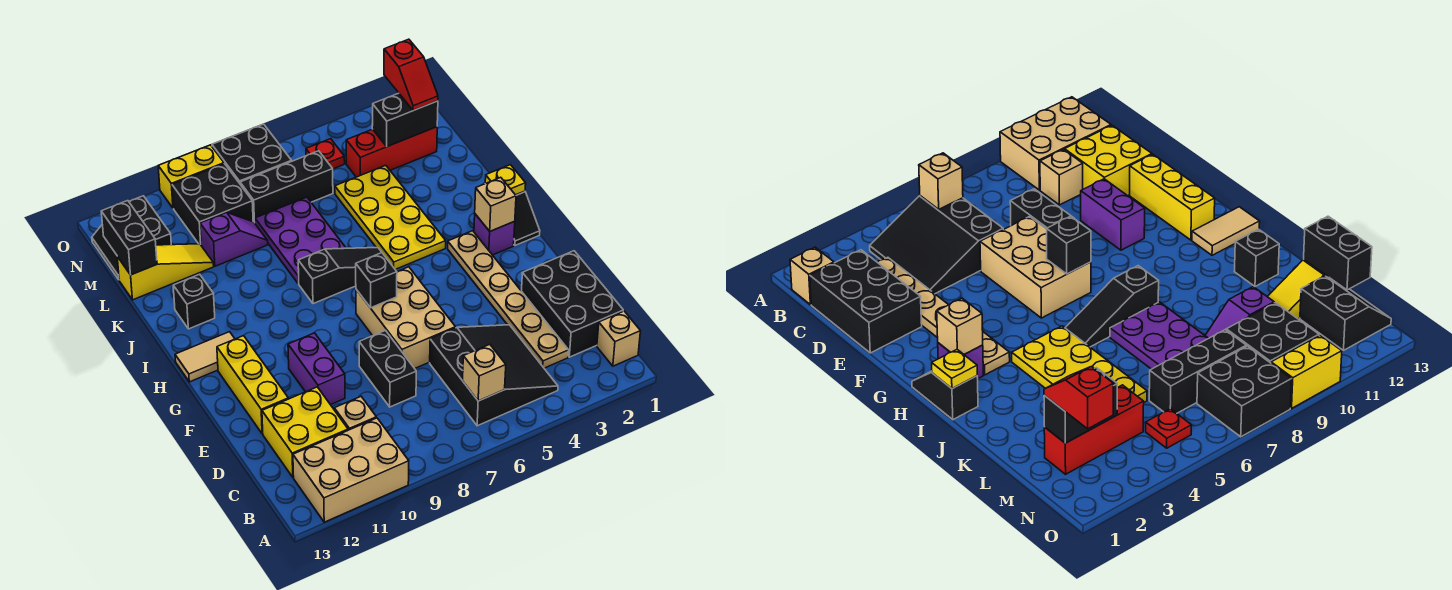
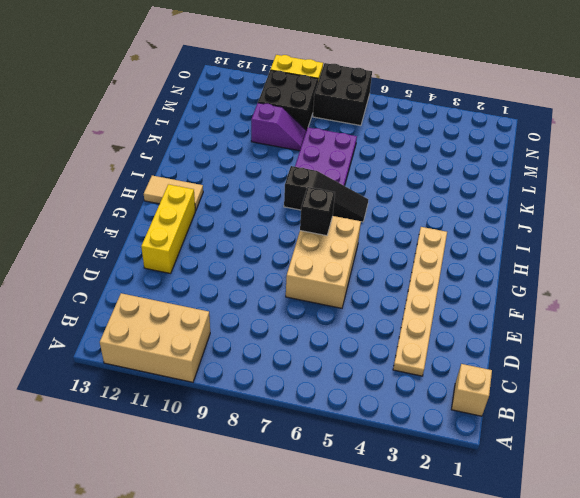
none -> black slope B4:D6 level 1 top 6
none -> black brick C1:E2 level 1
none -> tan brick C10 level 1
none -> yellow brick C11:D12 level 1

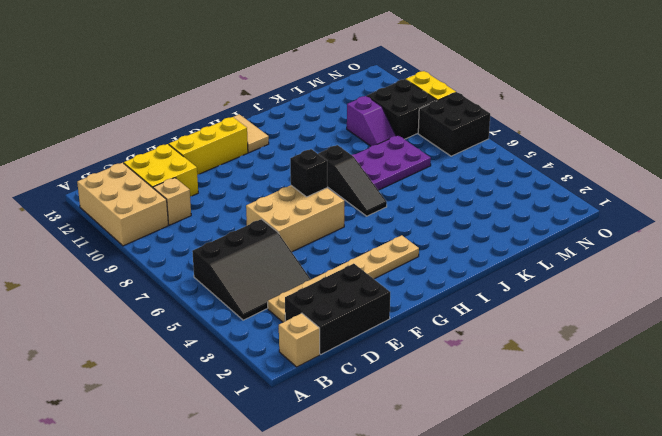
none -> black brick D8:E8 level 1
none -> purple brick E10:F10 level 1
none -> black slope H1:I1 level 1 top I
none -> purple brick H2 level 1

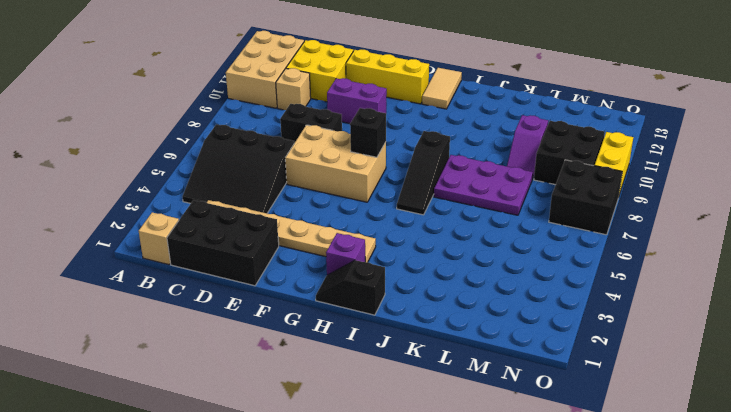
none -> yellow plate I4:L5 level 1
none -> black brick J12 level 1
none -> yellow slope L11:L13 level 1 top 13
none -> red brick M2:M4 level 1

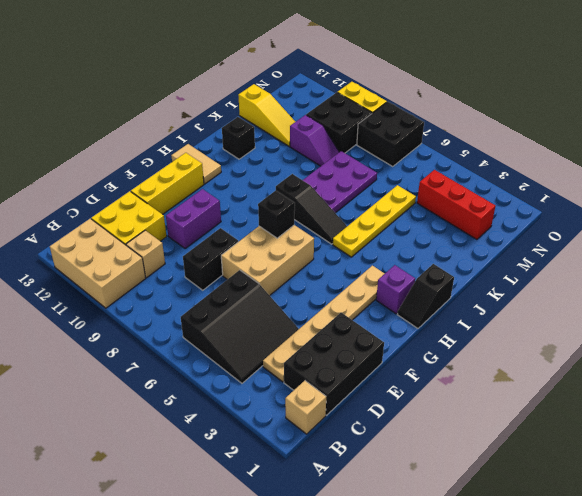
yellow plate I5:L5 level 1 -> yellow plate I4:L5 level 1
none -> black brick M6:M8 level 1
none -> black slope M12:N13 level 1 top 12
none -> red plate N5 level 1
none -> tan brick B6 level 2

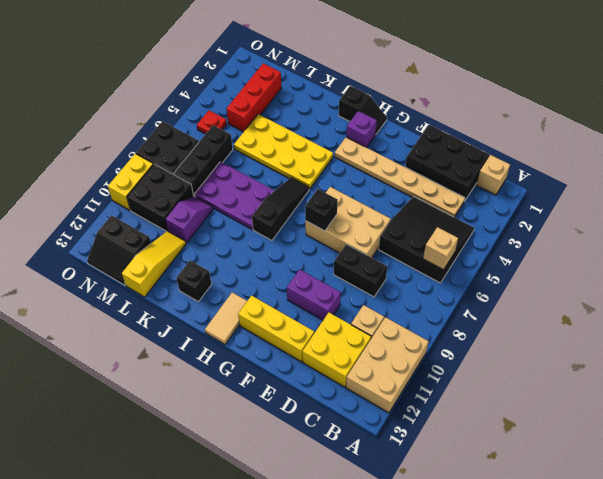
none -> tan brick H2 level 2
none -> yellow plate I1 level 2
none -> black brick L13:M13 level 2
none -> black brick M2:M3 level 2

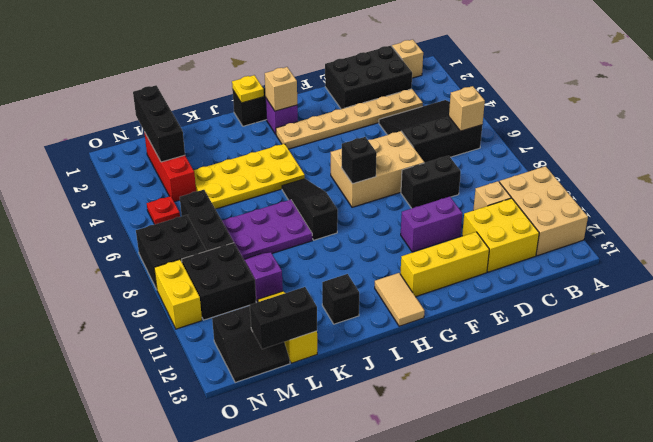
black brick M1:M3 level 2 -> black brick M2:M3 level 2
none -> red slope M2:N2 level 3 top N

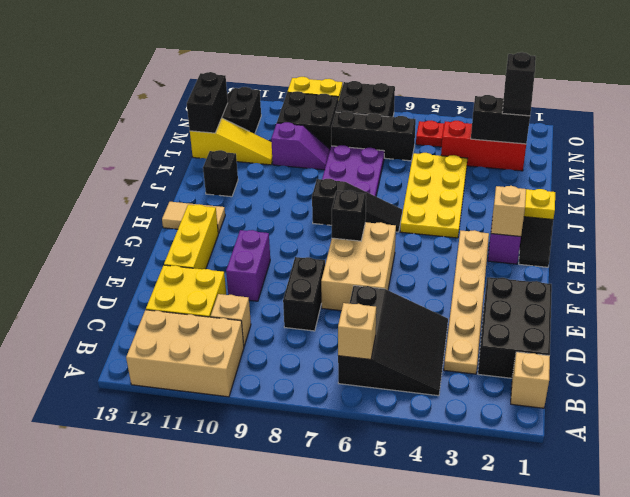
black slope M2:N2 level 3 top N -> red slope M2:N2 level 3 top N

